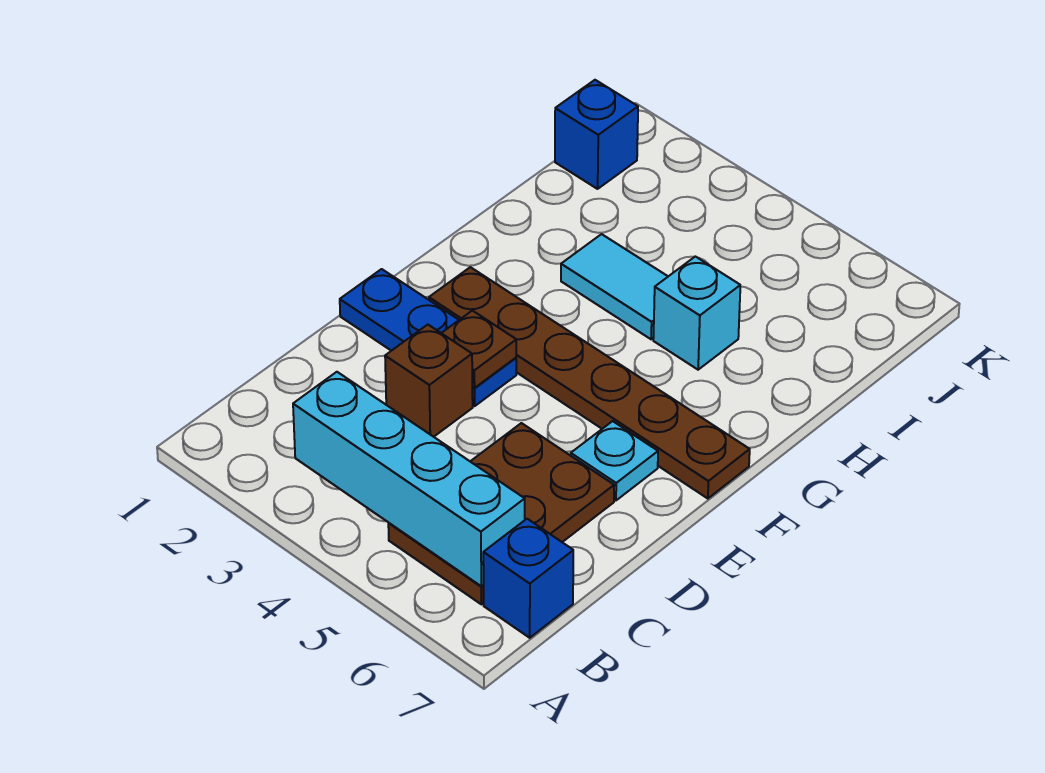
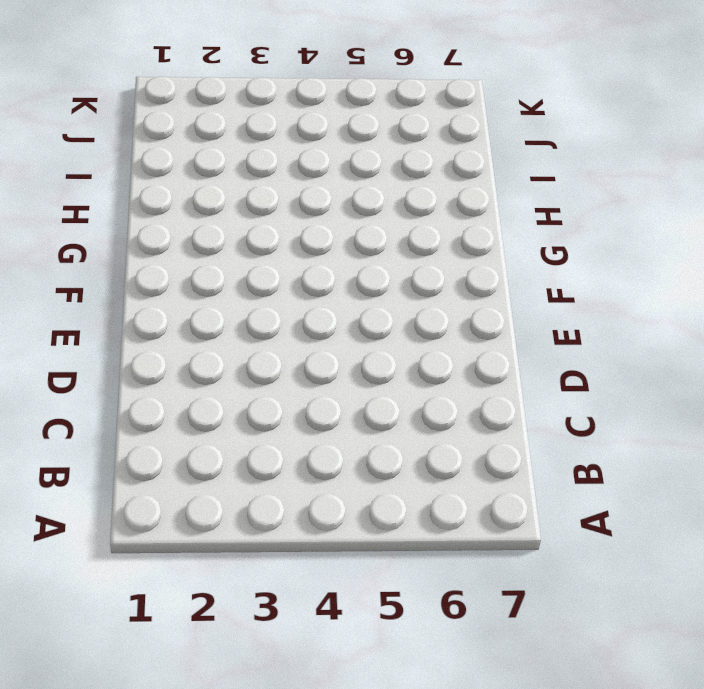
none -> brown plate B5:D6 level 1
none -> blue brick B7 level 1

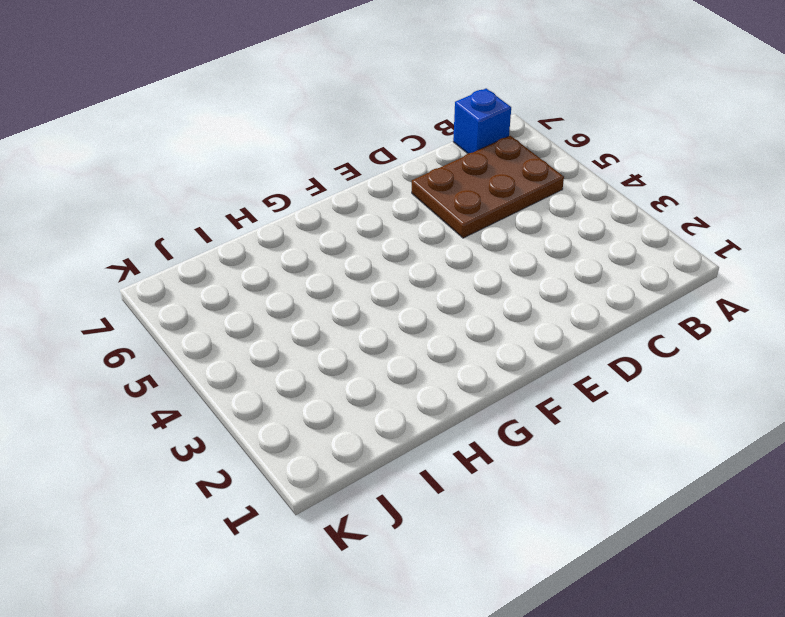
none -> brown brick D3 level 1
none -> blue plate E1:E3 level 1

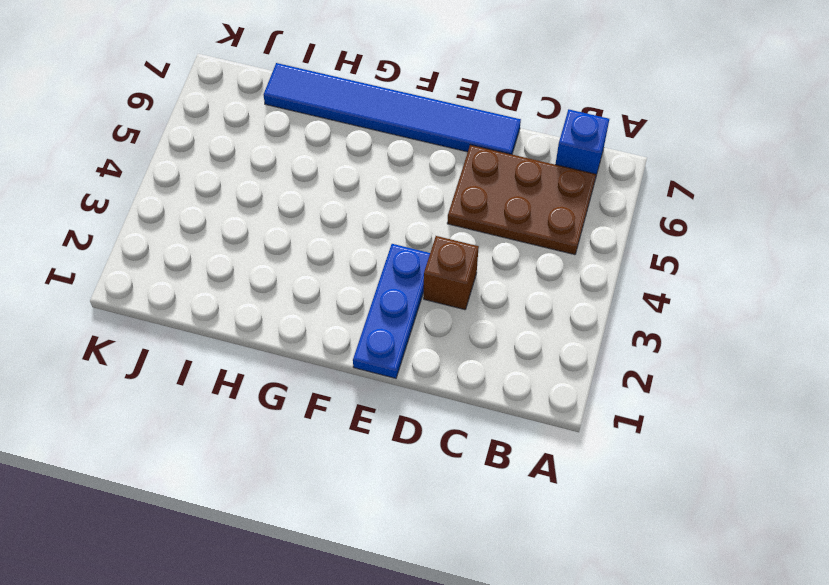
blue tile D7:I7 level 1 -> brown plate F2:F7 level 1
none -> cyan plate E6 level 1
none -> cyan tile H3:H4 level 1

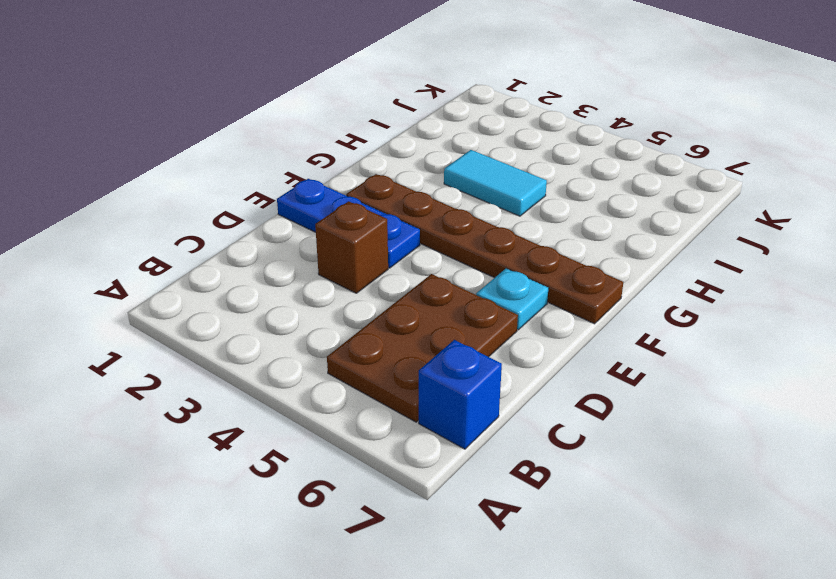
none -> cyan brick H5 level 1
none -> blue brick J1 level 1

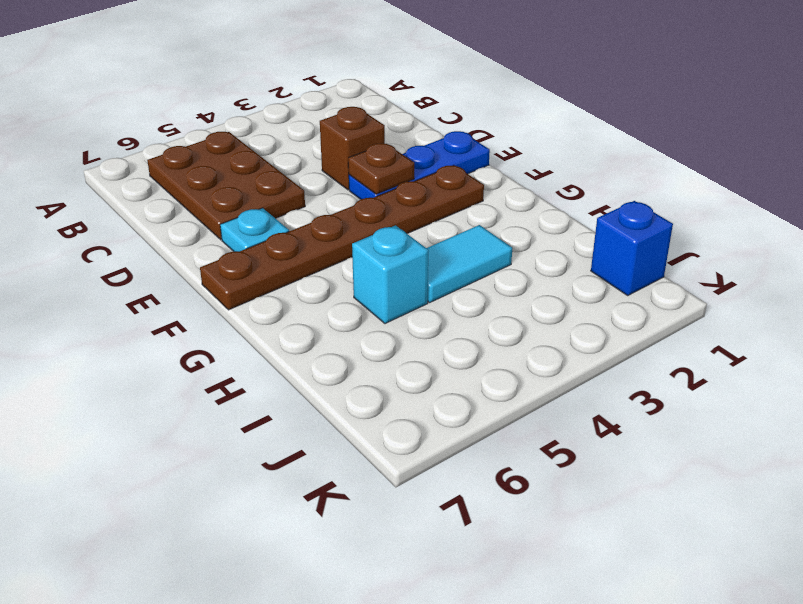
none -> blue brick B7 level 1
none -> cyan brick B3:B6 level 2

